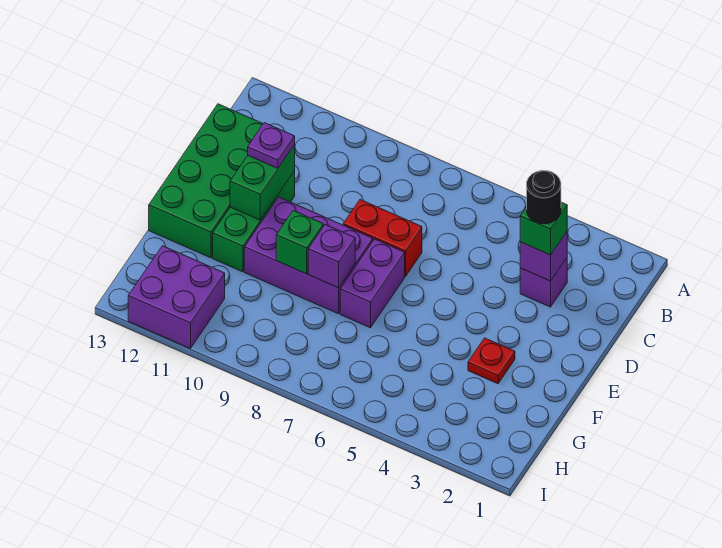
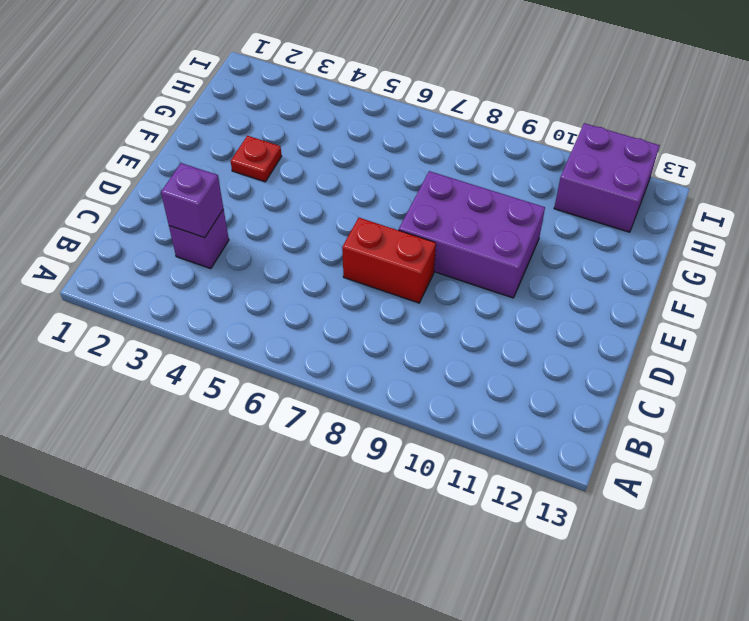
none -> green brick C12:F13 level 1
none -> green brick D11:F11 level 1
none -> purple brick E7:F7 level 1

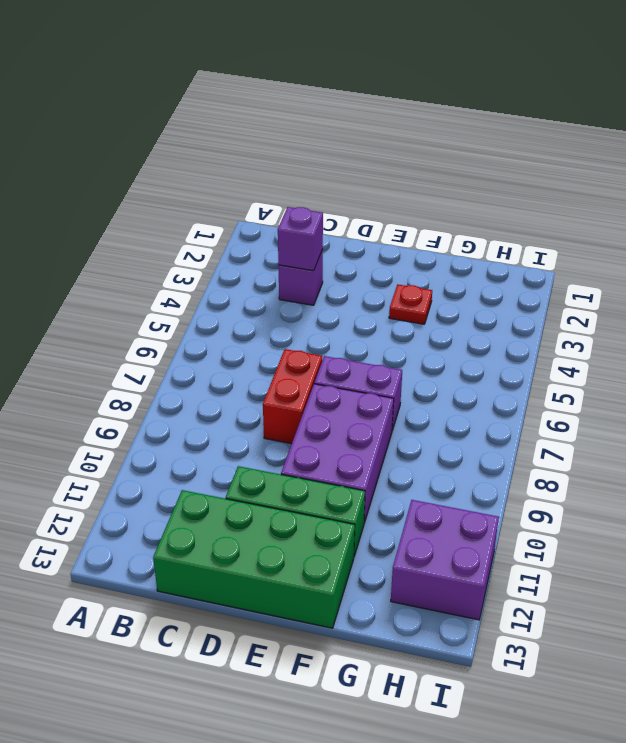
none -> green brick D11:E11 level 2
none -> purple brick F8 level 2
none -> green brick F9 level 2

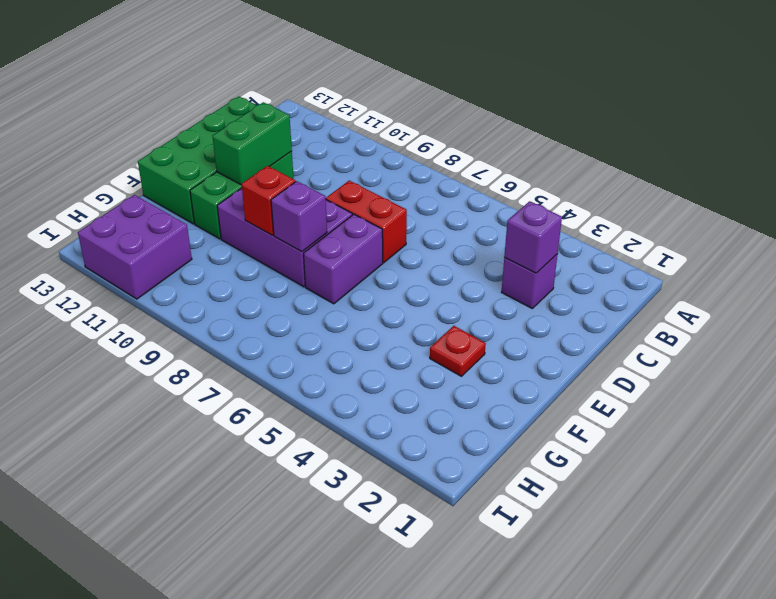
red brick F9 level 2 -> green brick F9 level 2
none -> green brick C3 level 3
none -> purple plate D11 level 3
none -> black round brick C3 level 4

